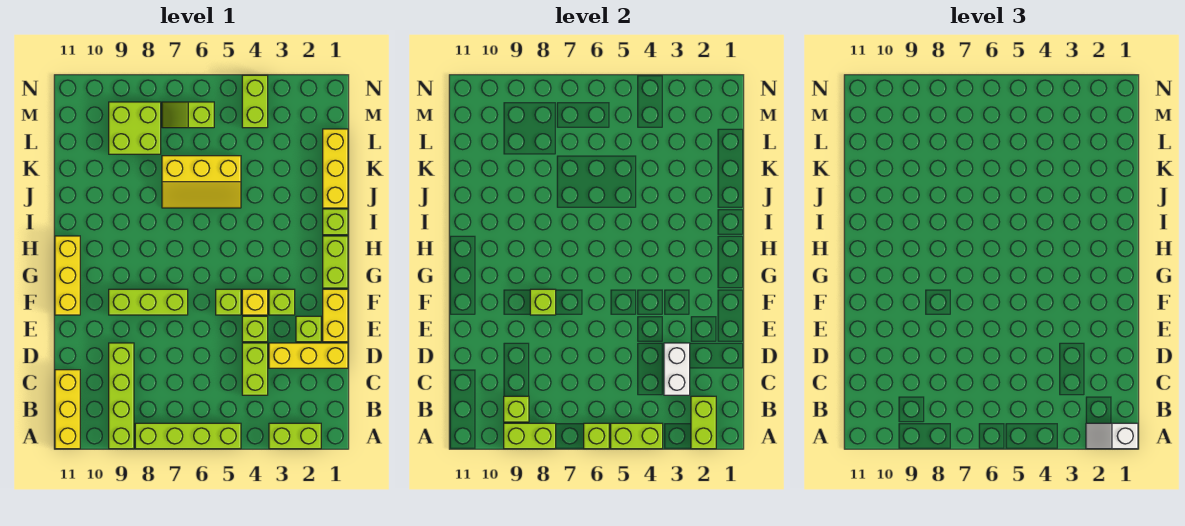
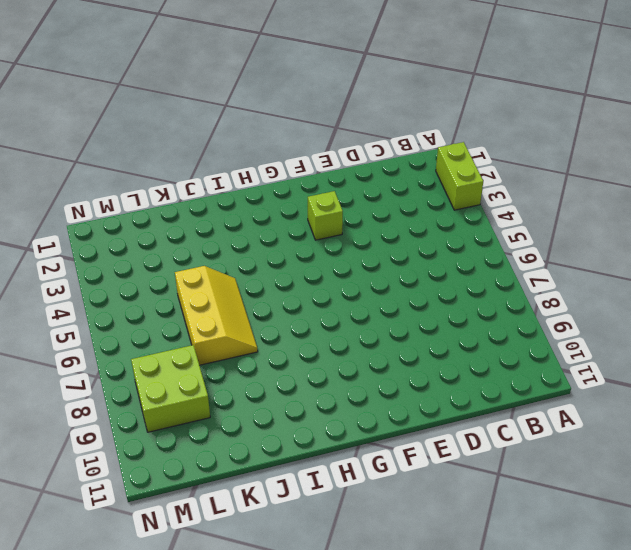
none -> lime brick A5:A8 level 1
none -> lime brick A9:D9 level 1
none -> yellow brick A11:C11 level 1

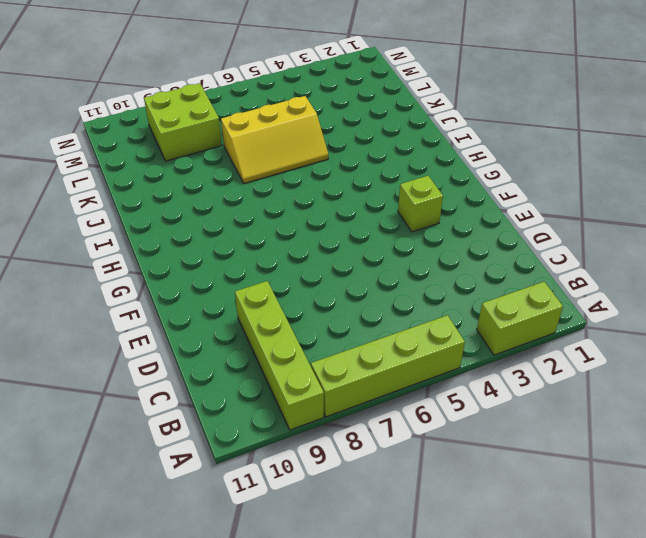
none -> yellow brick A11:C11 level 1
none -> lime brick C4:D4 level 1
none -> yellow brick D1:D3 level 1

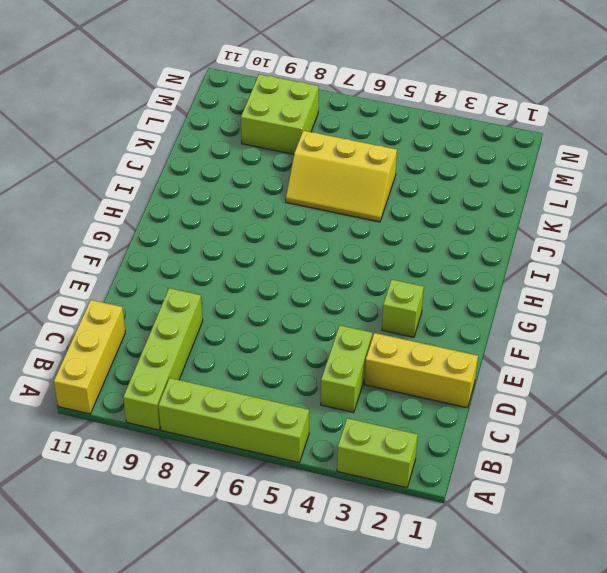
none -> yellow brick E1:F1 level 1
none -> lime brick E2 level 1
none -> lime brick E4 level 1

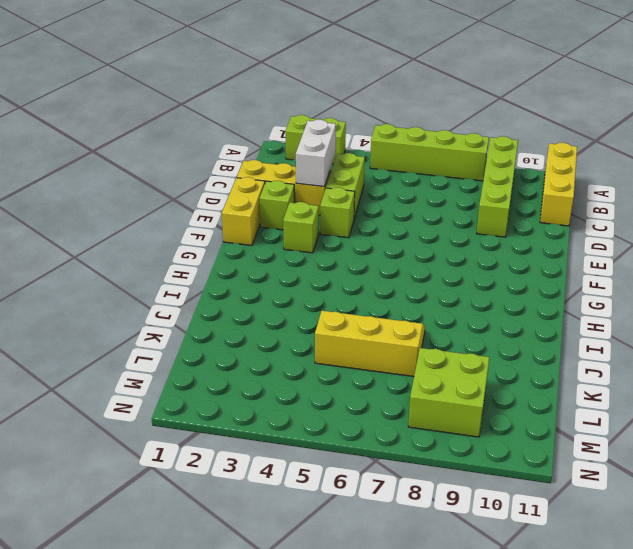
none -> yellow brick F4 level 1
none -> lime brick F5 level 1
none -> lime brick F7:F9 level 1

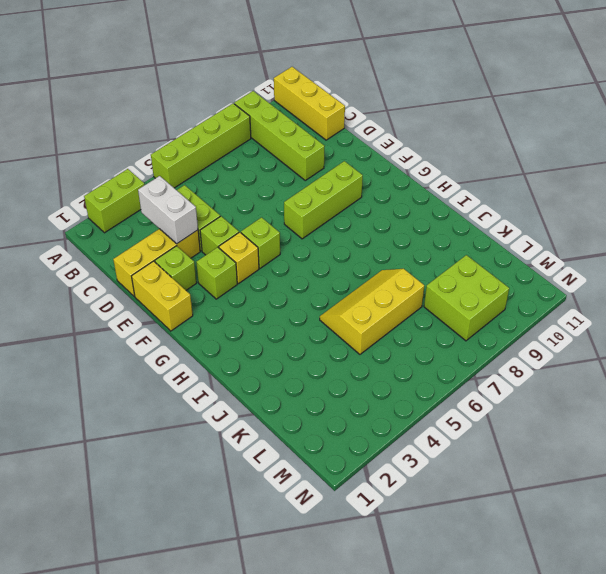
none -> yellow brick F11:H11 level 1
none -> lime brick G1:H1 level 1
none -> lime brick I1 level 1

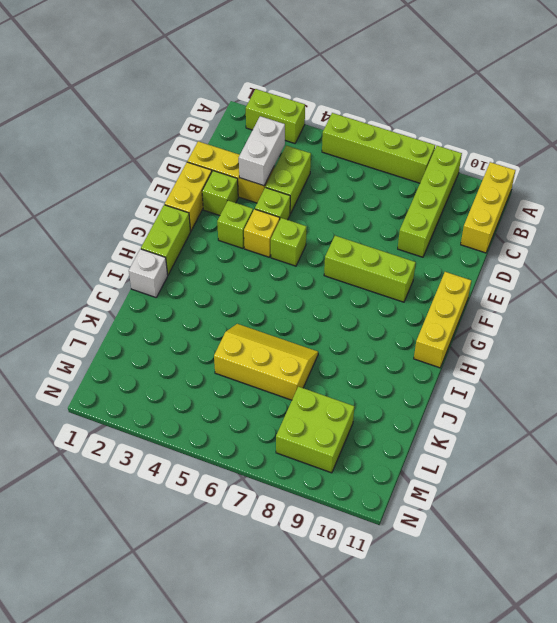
white brick I1 level 1 -> lime brick I1 level 1
none -> yellow brick J1:L1 level 1
none -> lime brick M4:N4 level 1
none -> lime slope M6:M7 level 1 top 6

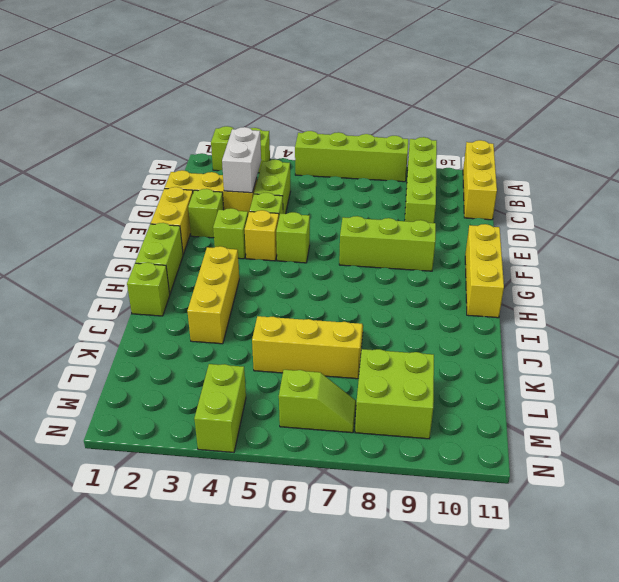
yellow brick H3:J3 level 1 -> yellow brick J1:L1 level 1
none -> lime brick A2:B2 level 2
none -> lime brick A4:A5 level 2
none -> lime brick A6 level 2

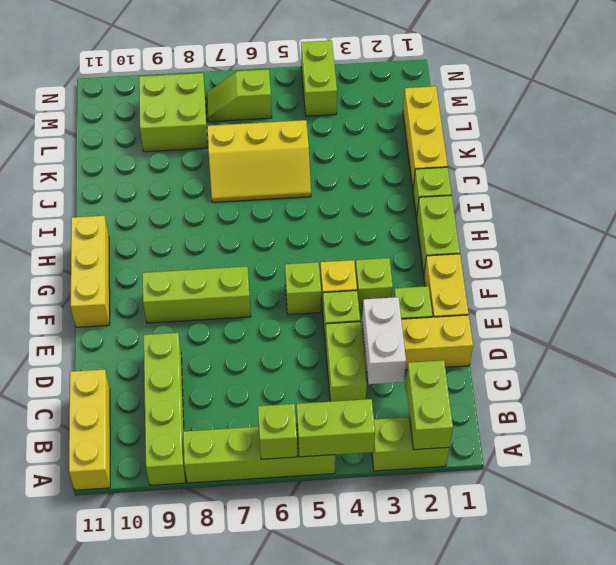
none -> lime brick A8:A9 level 2
none -> lime brick B9 level 2
none -> lime brick F8 level 2

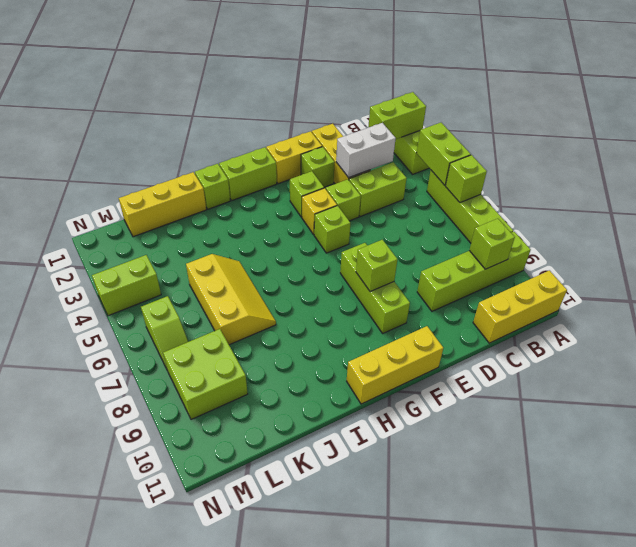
none -> lime brick A8:A9 level 2
none -> white slope A1:A2 level 3 top 1

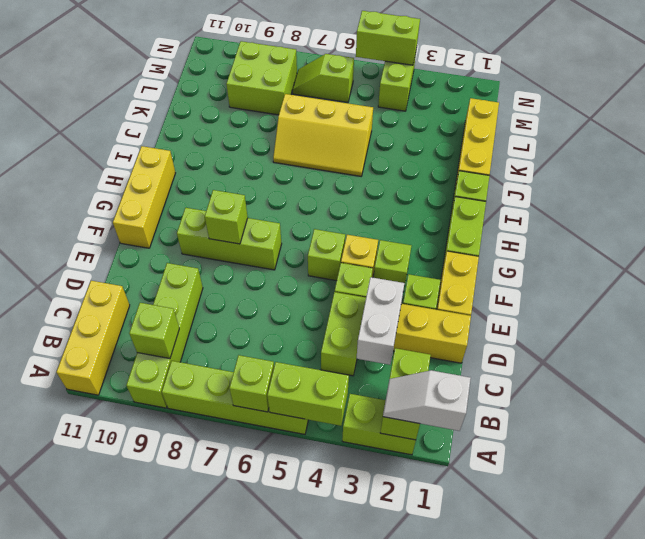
lime brick N4:N5 level 2 -> lime brick A8:A9 level 2

